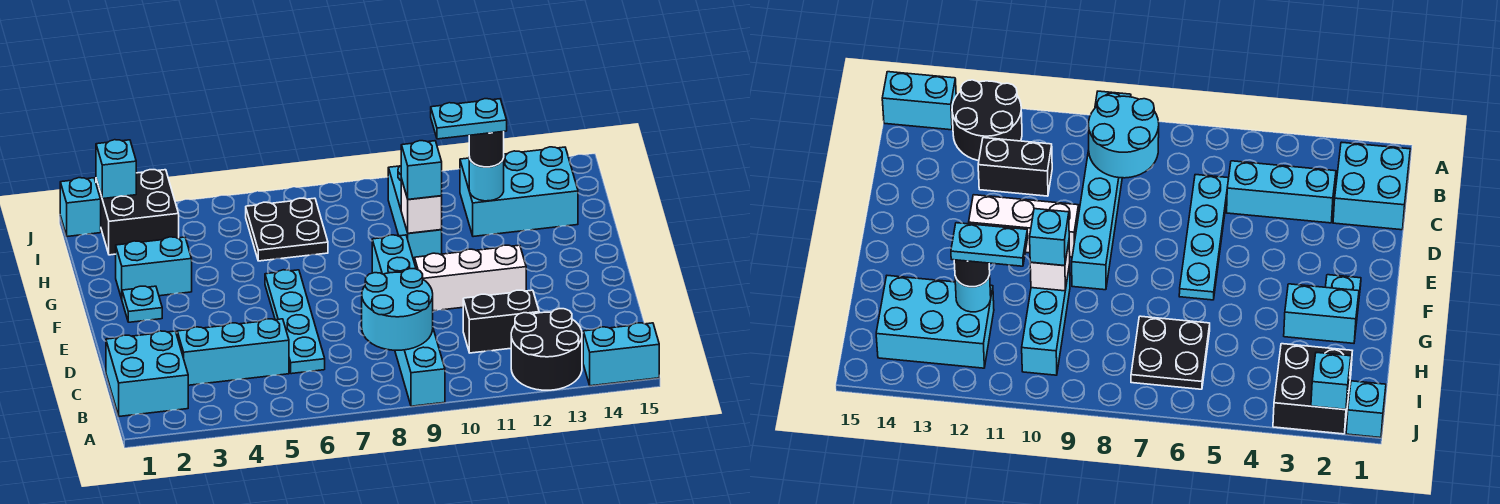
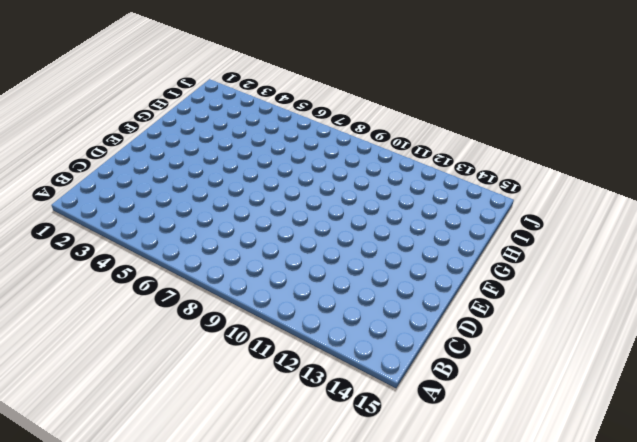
none -> cyan brick A9:F9 level 1
none -> black round brick A12:B13 level 1
none -> cyan brick A14:A15 level 1

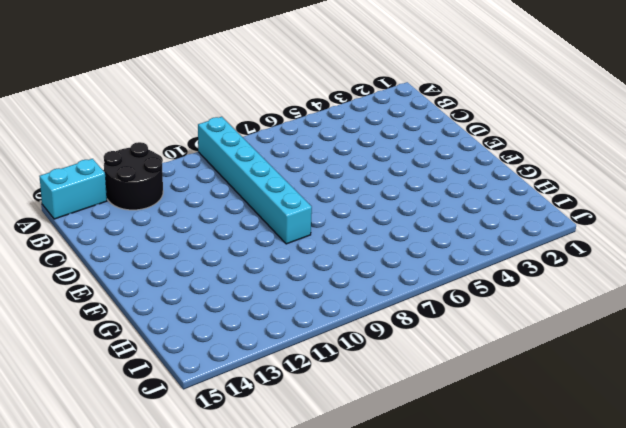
none -> cyan brick B1:C2 level 1
none -> cyan brick C3:C5 level 1
none -> cyan plate C6:F6 level 1

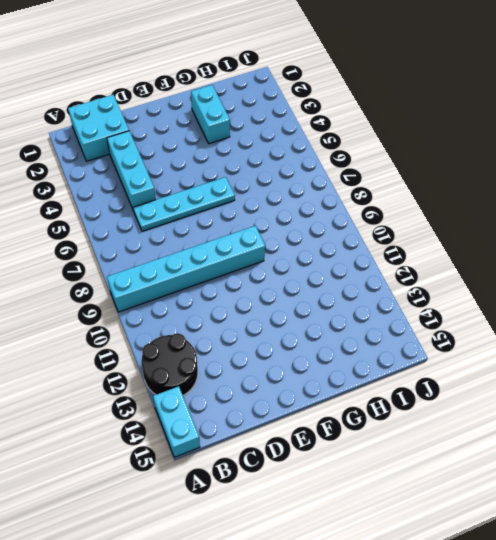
none -> black brick C11:C12 level 1
none -> white brick E10:E12 level 1
none -> cyan plate F2 level 1

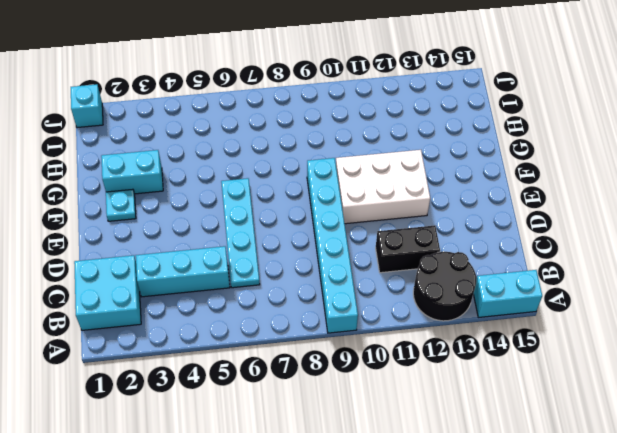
white brick E10:F12 level 1 -> white brick E10:E12 level 1
none -> cyan brick G10:I10 level 1
none -> black plate H6:I7 level 1
none -> cyan brick H12:I14 level 1

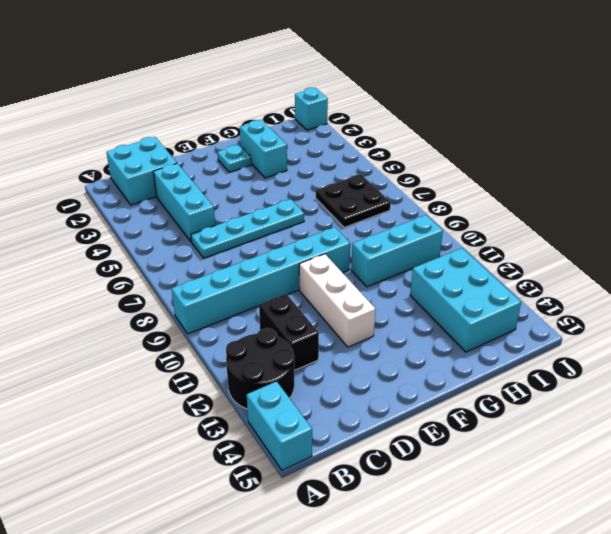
none -> black brick I2:J3 level 1
none -> cyan round brick B8:C9 level 2
none -> white brick G10 level 2

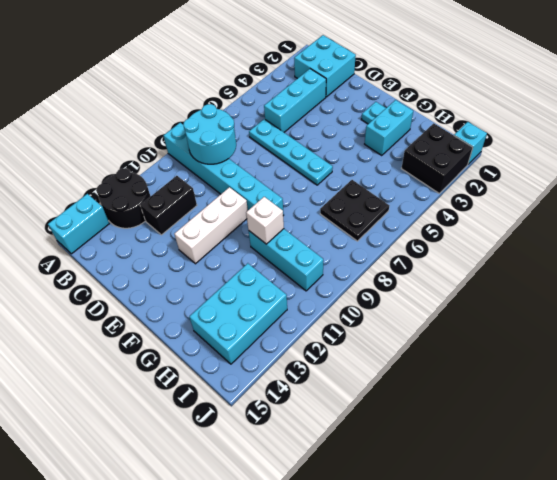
none -> cyan round brick H12 level 2
none -> cyan brick J2 level 2
none -> cyan brick G10 level 3

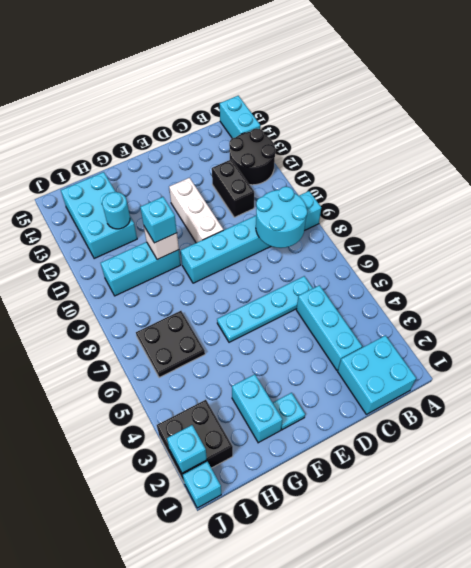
none -> black round brick H12 level 3
none -> cyan plate H11:H12 level 4

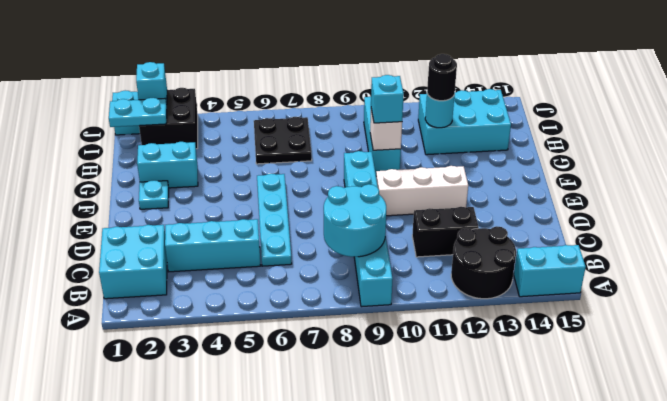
cyan plate I1:I2 level 2 -> cyan plate H11:H12 level 4

